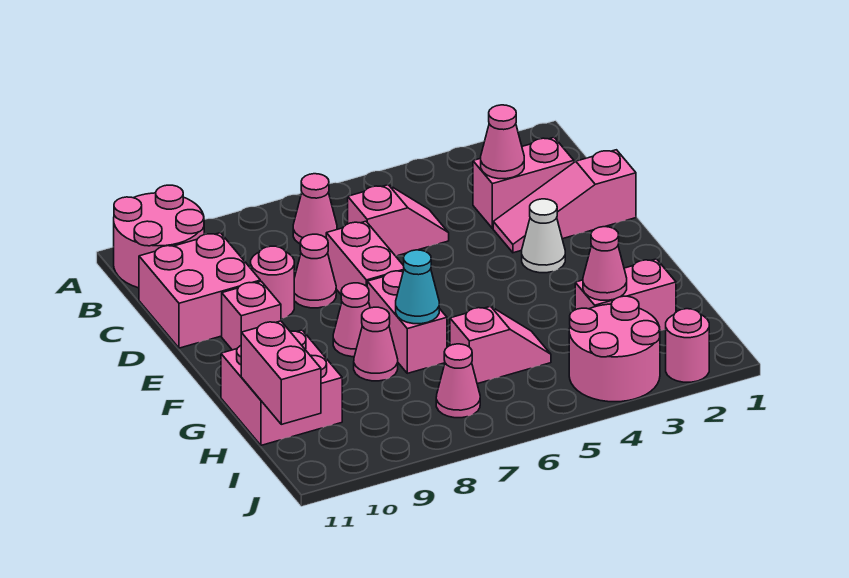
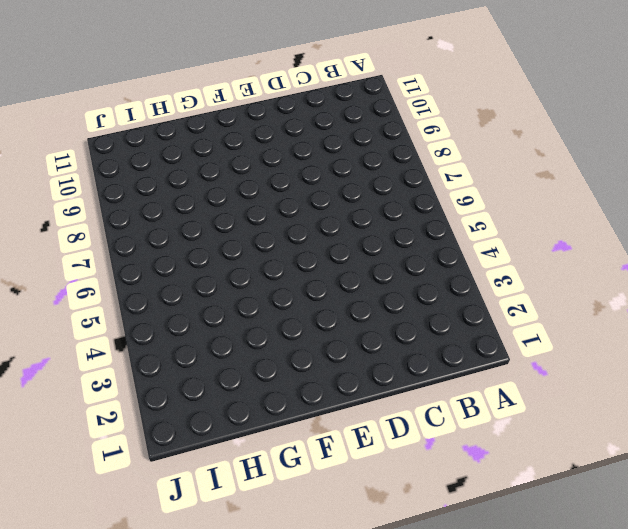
none -> pink round brick A10:B11 level 1
none -> pink cone B7 level 1
none -> pink brick C2:C3 level 1

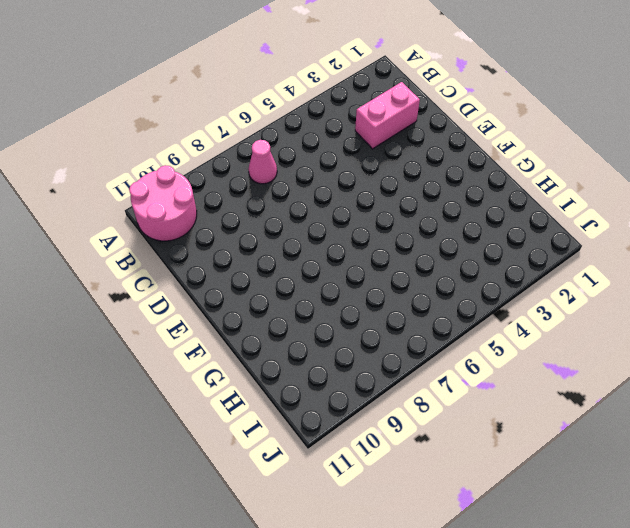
none -> pink slope C5:C6 level 1 top 6
none -> pink brick C10:D11 level 1
none -> pink slope D1:D3 level 1 top 1

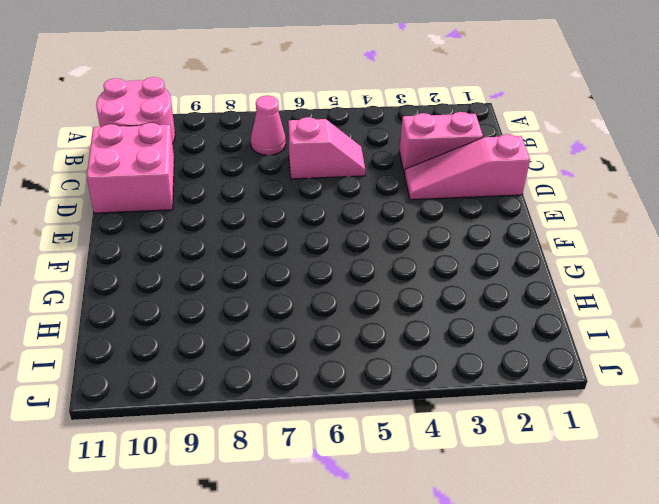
none -> pink brick D7:E7 level 1
none -> pink cone D8 level 1
none -> pink round brick D9 level 1

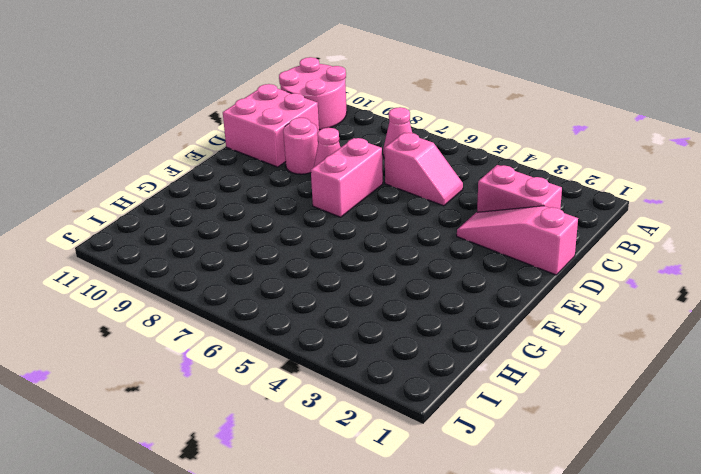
none -> white cone E3 level 1
none -> pink brick E10 level 1
none -> pink brick F7:G7 level 1

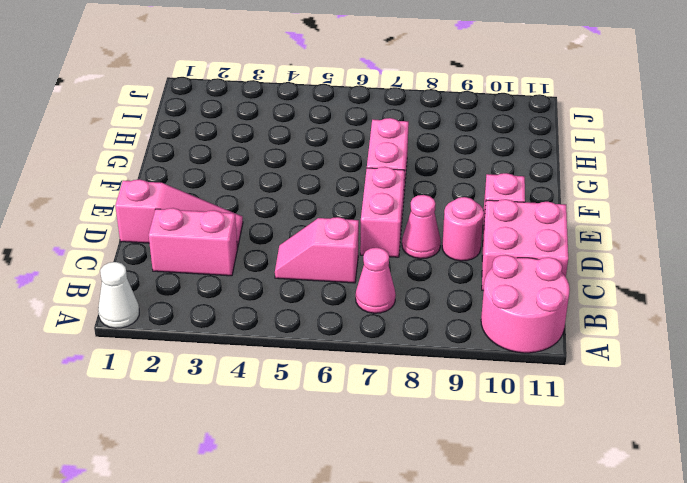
white cone A1 level 1 -> white cone E3 level 1
none -> pink cone F8 level 1
none -> pink cone G8 level 1
none -> pink brick G10:H11 level 1

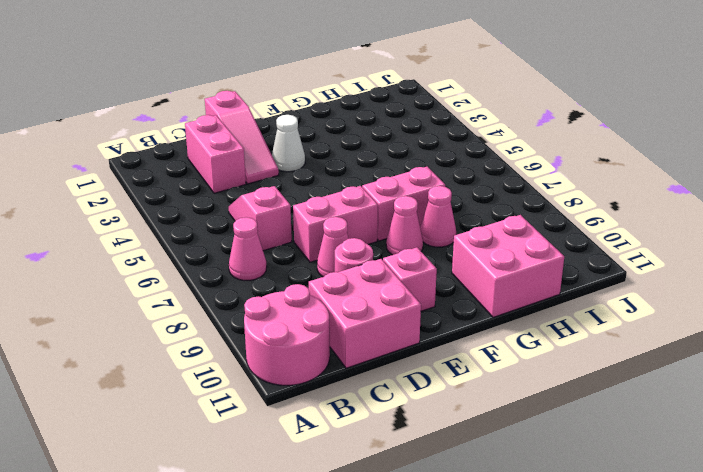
none -> pink brick H2:H3 level 1
none -> pink slope H5:H6 level 1 top 6
none -> pink round brick I3:J4 level 1

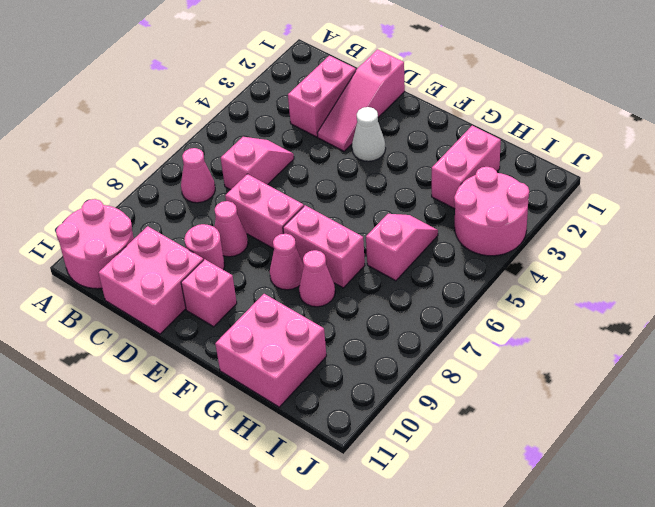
none -> pink cone I7 level 1
none -> pink round brick J2 level 1
none -> pink cone C3 level 2

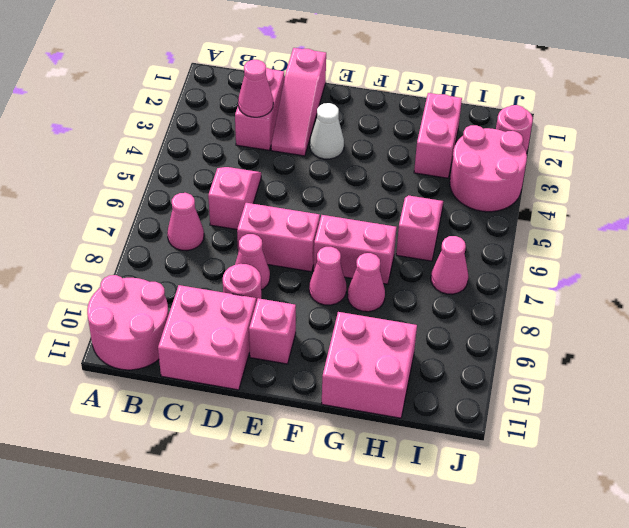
none -> cyan cone G7 level 2
none -> pink cone H3 level 2
none -> pink brick H11:I11 level 2

